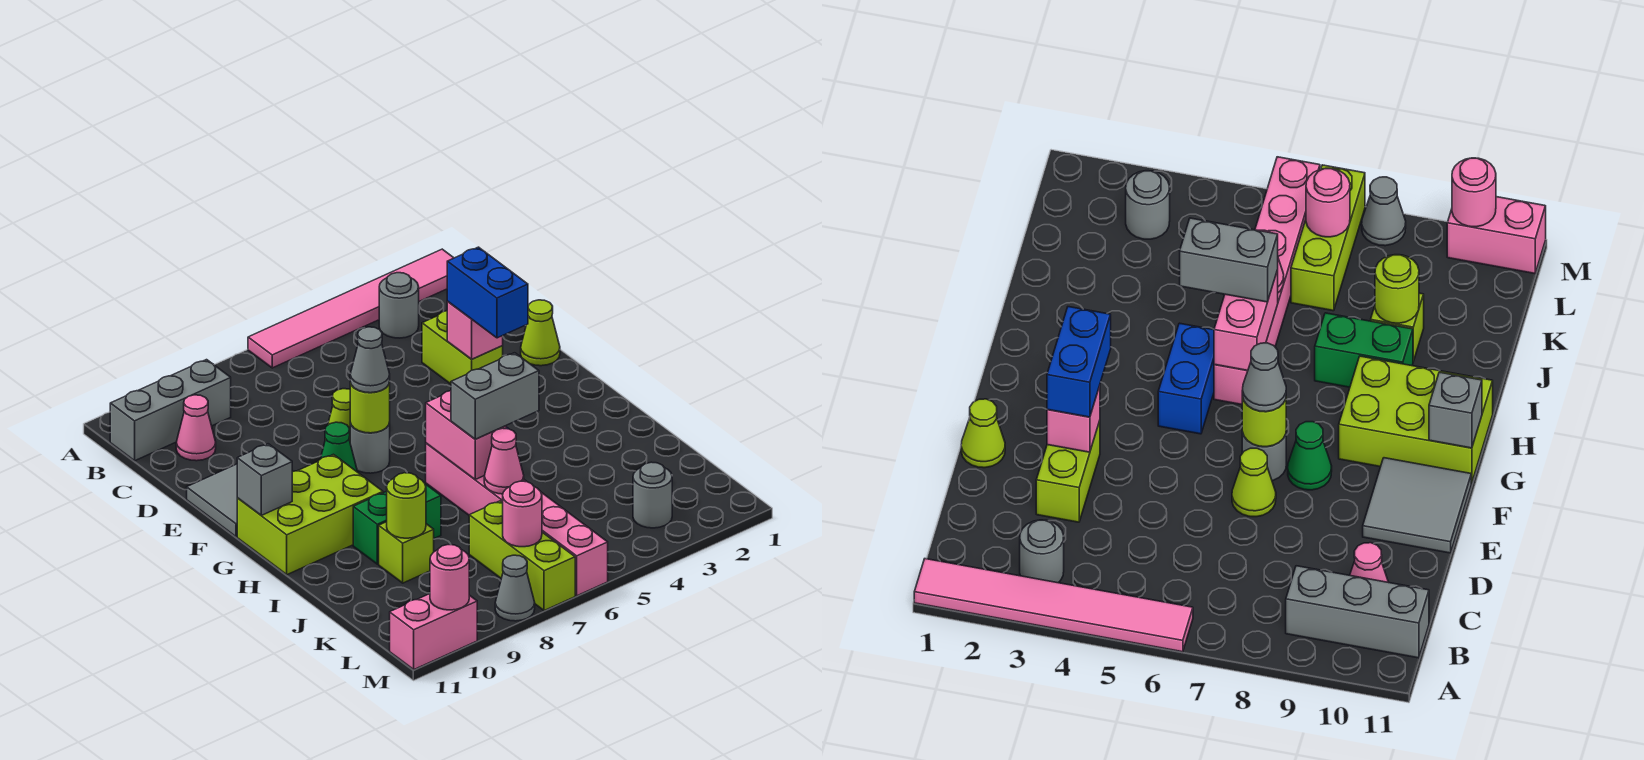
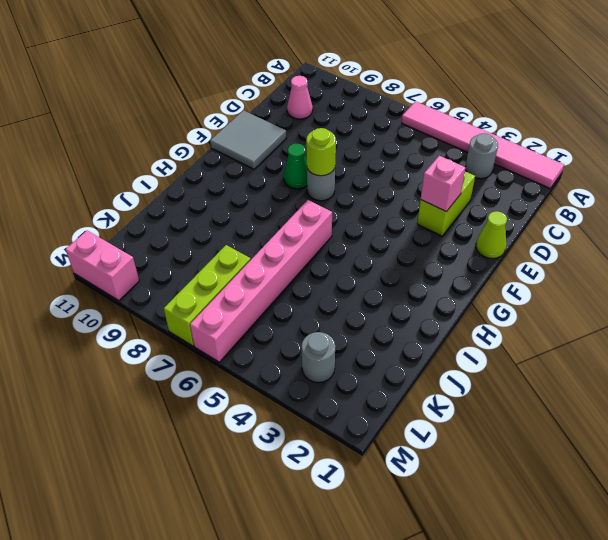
none -> grey brick B9:B11 level 1
none -> lime cone E7 level 1
none -> blue brick G5:H5 level 1
none -> lime brick G9:H11 level 1

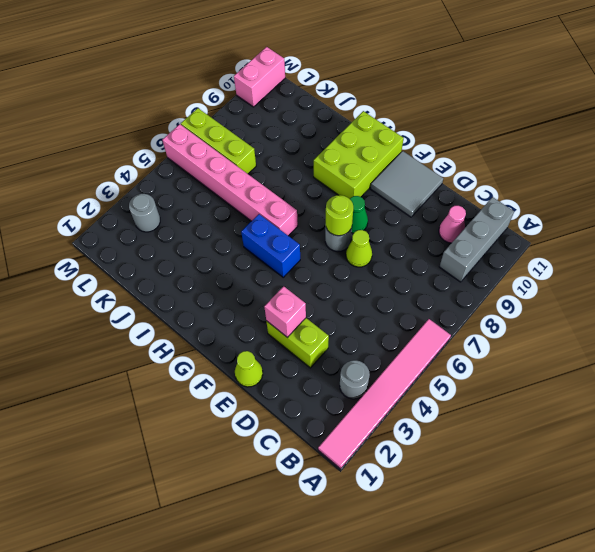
none -> green brick I8:I9 level 1
none -> lime brick J9 level 1
none -> grey cone M8 level 1
none -> grey brick G11 level 2

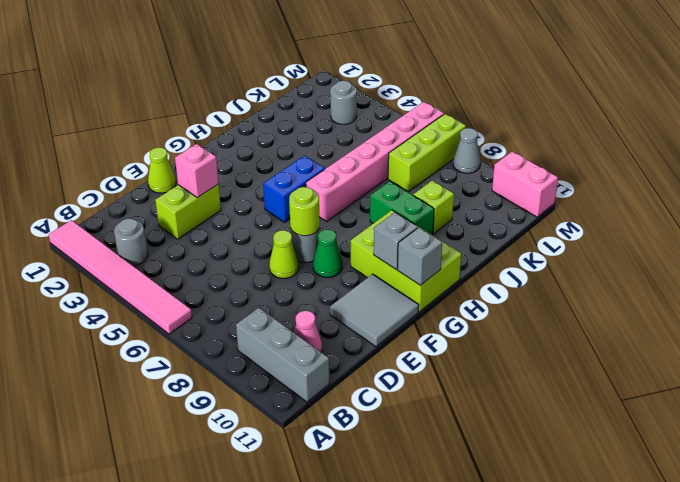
grey brick G10 level 2 -> none
none -> pink brick H6:I6 level 2
none -> pink cone J6 level 2
none -> lime round brick J9 level 2
none -> pink round brick L7 level 2

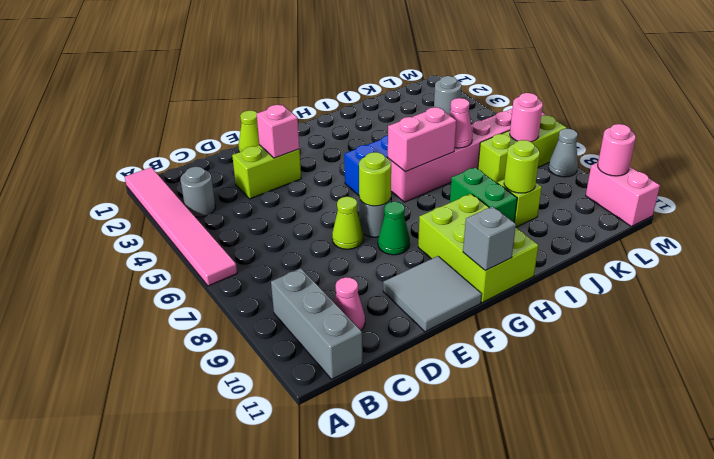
none -> blue brick E3:F3 level 3
none -> grey cone F7 level 3
none -> grey brick I5:I6 level 3

